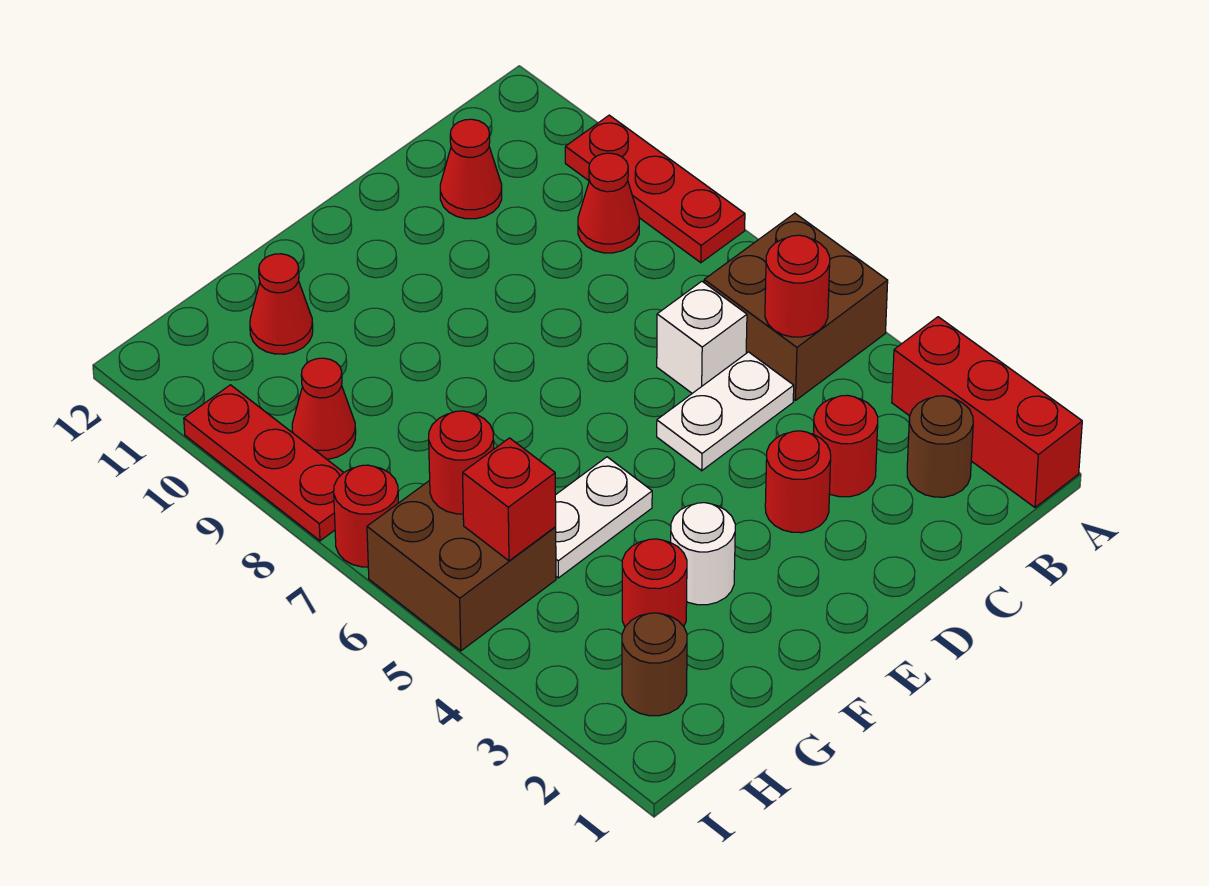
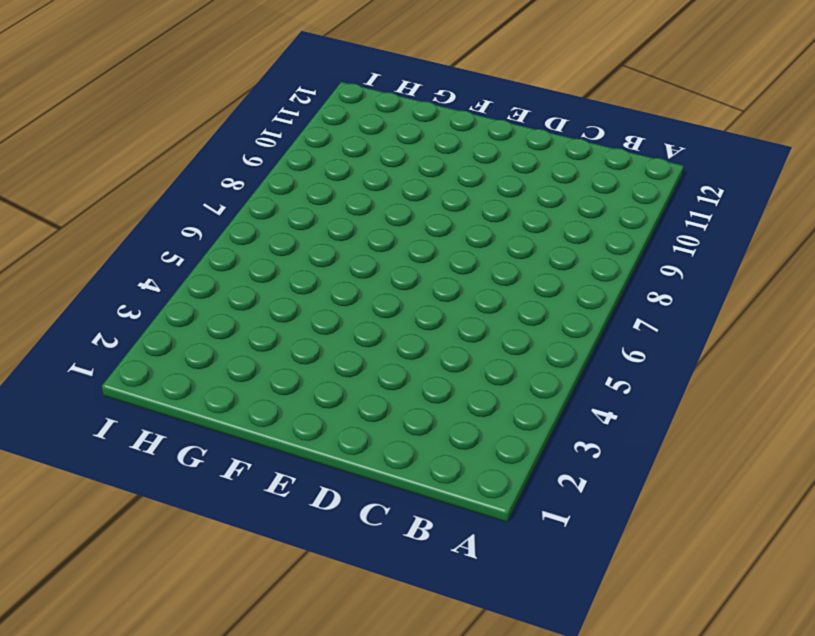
none -> red brick A1:A3 level 1
none -> brown brick A5:B6 level 1
none -> red plate A8:A10 level 1

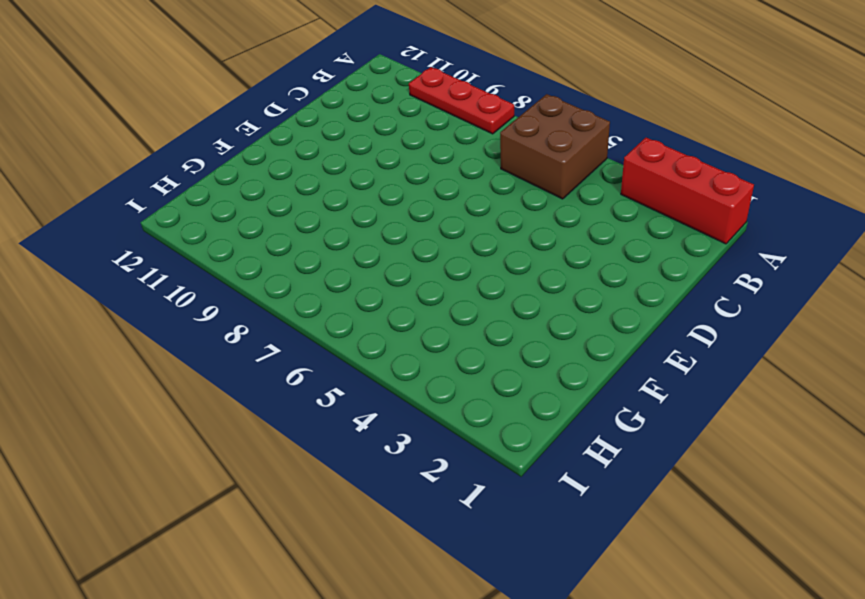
none -> brown round brick B2 level 1
none -> red cone B9 level 1
none -> red round brick C3 level 1

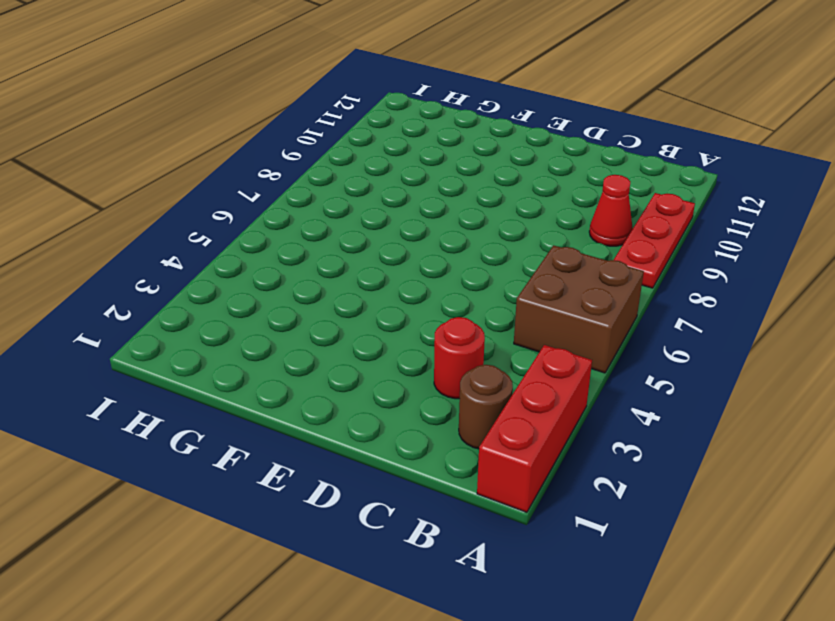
none -> white plate C5:D5 level 1
none -> white brick C6 level 1
none -> red cone C11 level 1

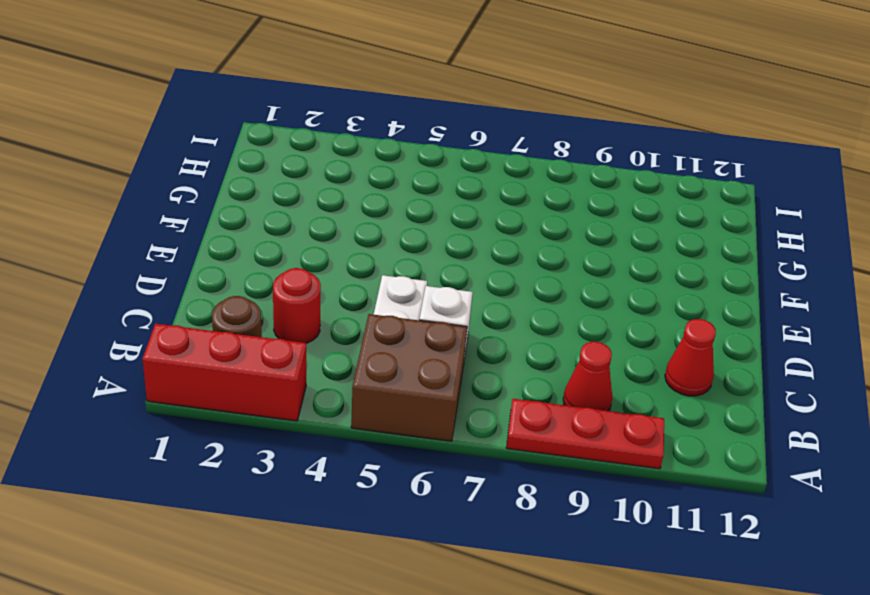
none -> red round brick D3 level 1
none -> white round brick F3 level 1
none -> white plate F5:G5 level 1

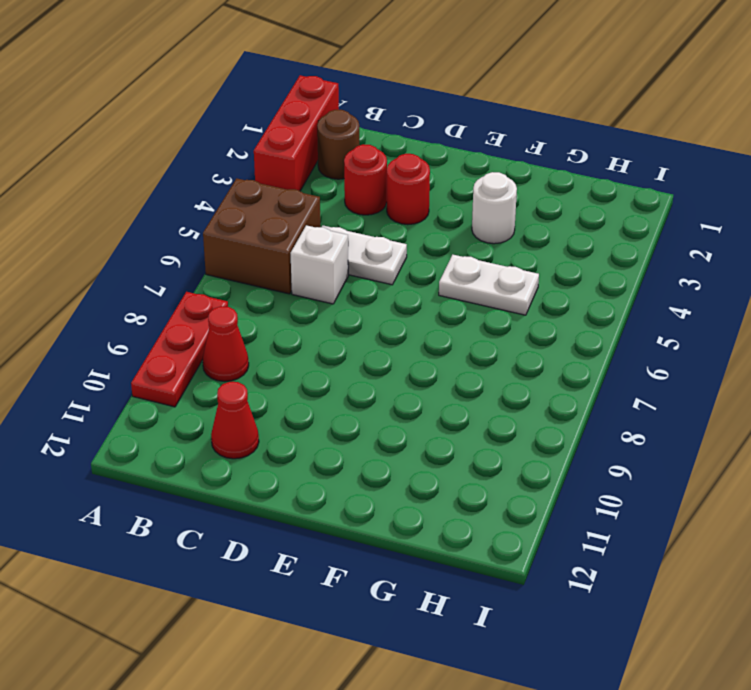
none -> red round brick G3 level 1
none -> red cone G11 level 1
none -> brown round brick H2 level 1

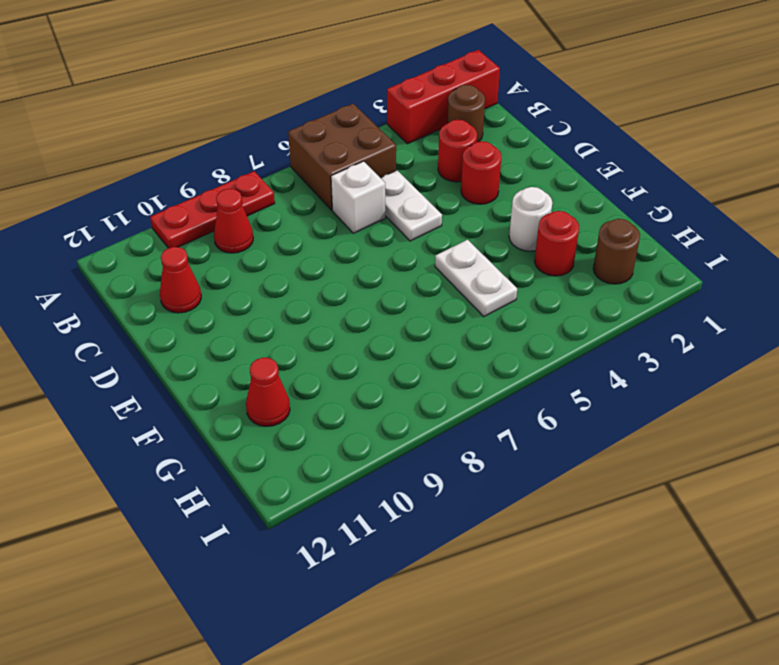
none -> brown brick H5:I6 level 1
none -> red cone H9 level 1
none -> red round brick I7 level 1

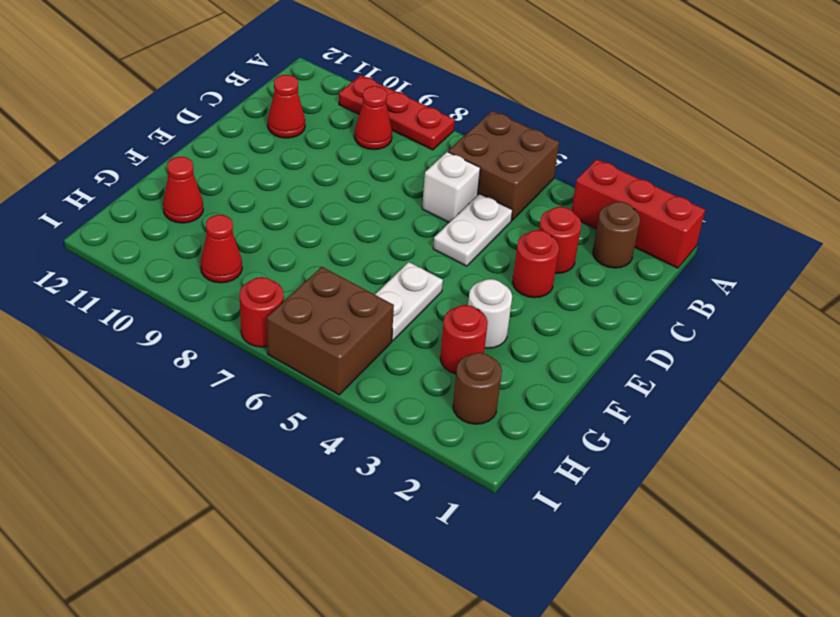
none -> red plate I8:I10 level 1
none -> red round brick B5 level 2
none -> red brick H5 level 2

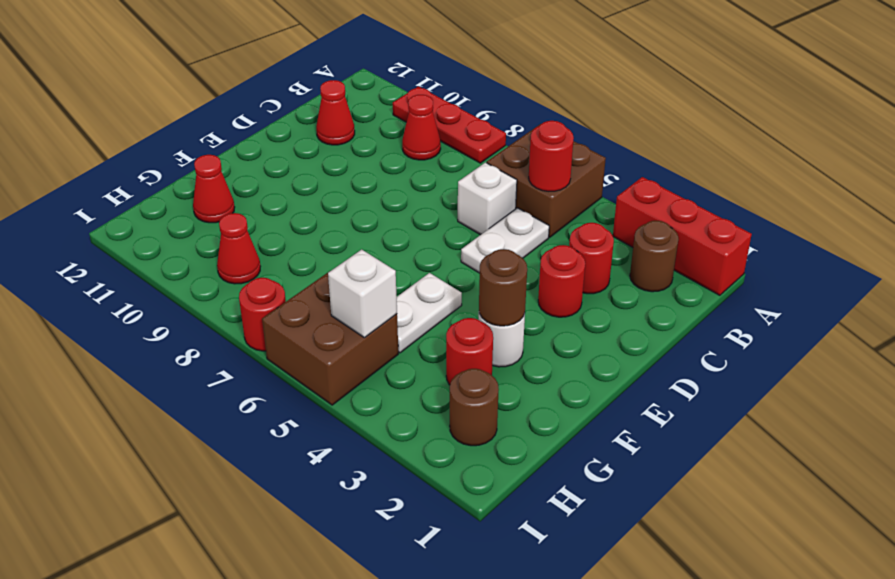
brown round brick F3 level 2 -> none
white brick H5 level 2 -> red brick H5 level 2
none -> red plate I8:I10 level 1
none -> red round brick H6 level 2

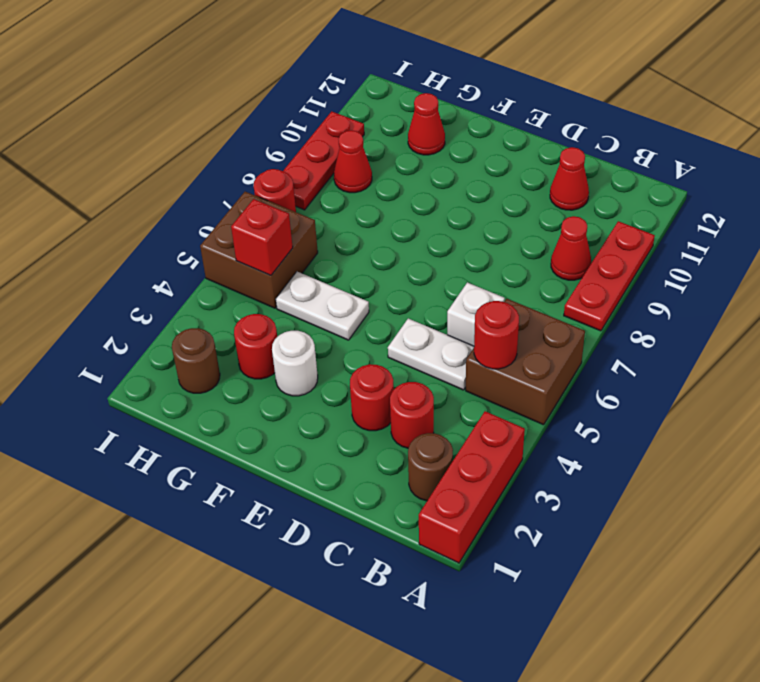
none -> red round brick H6 level 2

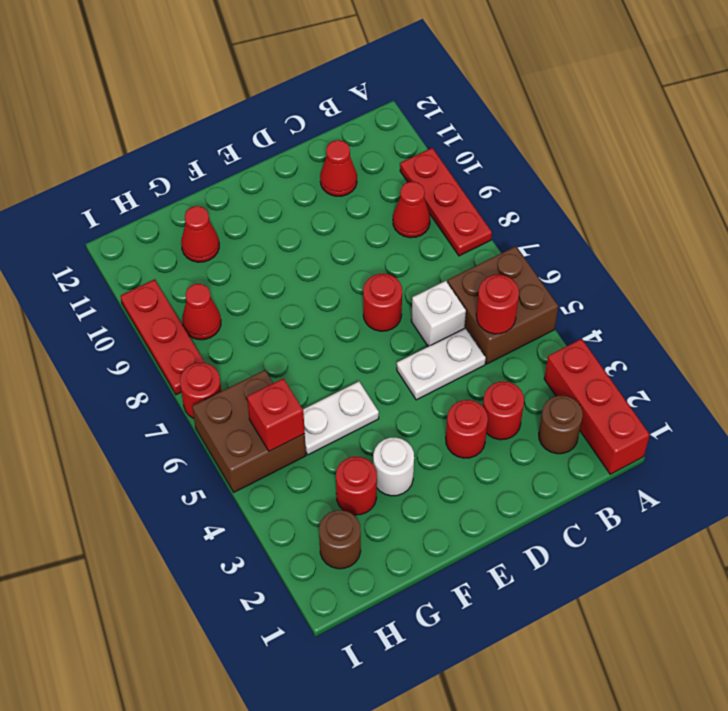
red round brick D7 level 1 -> red round brick H6 level 2

